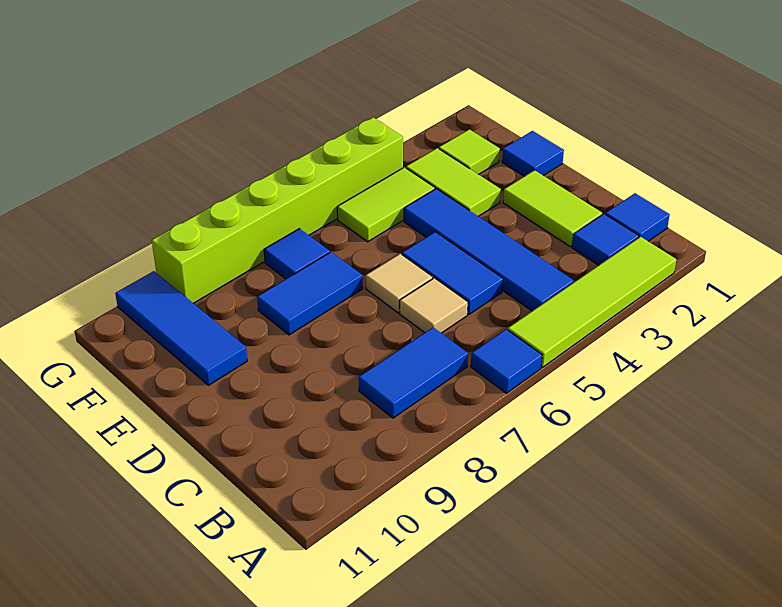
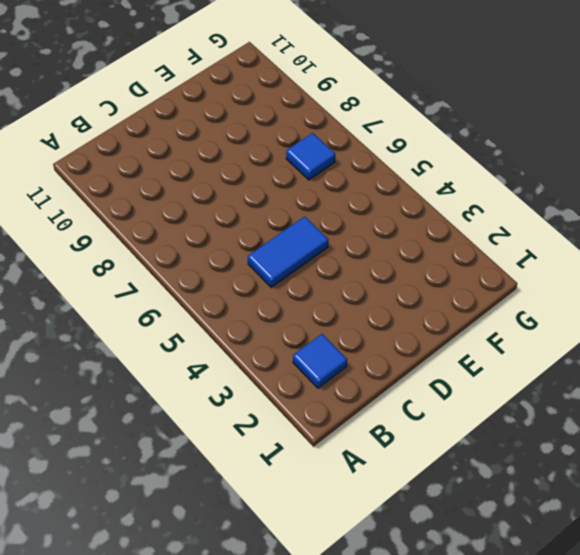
none -> lime tile A2:A5 level 1
none -> blue tile A6 level 1
none -> blue tile B1 level 1

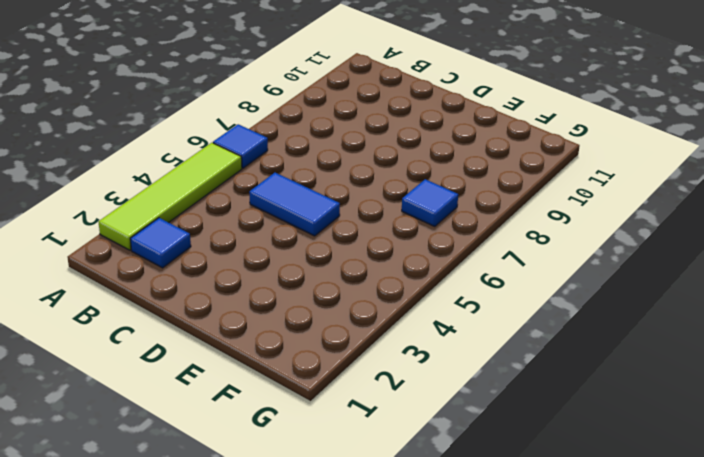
none -> blue tile B1 level 1
none -> blue tile B4:E4 level 1
none -> blue tile B7:B8 level 1

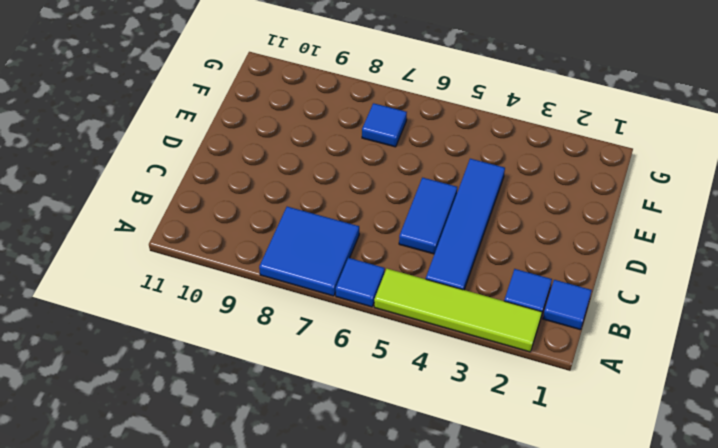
blue tile A7:B8 level 1 -> blue tile B7:B8 level 1
none -> lime tile C2:D2 level 1
none -> tan tile C6 level 1
none -> tan tile D6 level 1

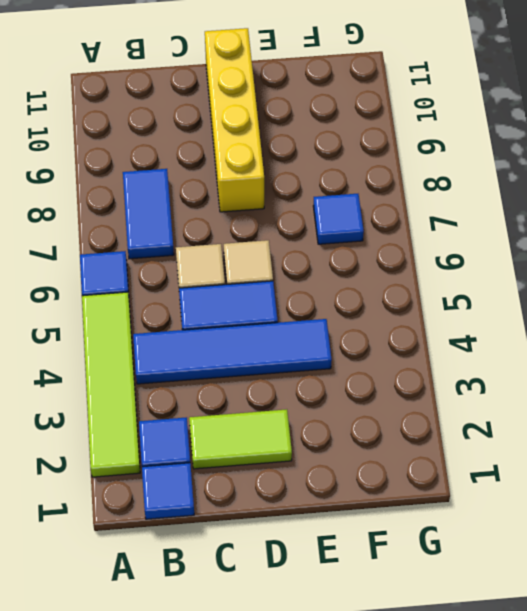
yellow brick D8:D11 level 1 -> none
none -> blue tile E1 level 1
none -> lime tile E3:F3 level 1
none -> blue tile E7:E8 level 1

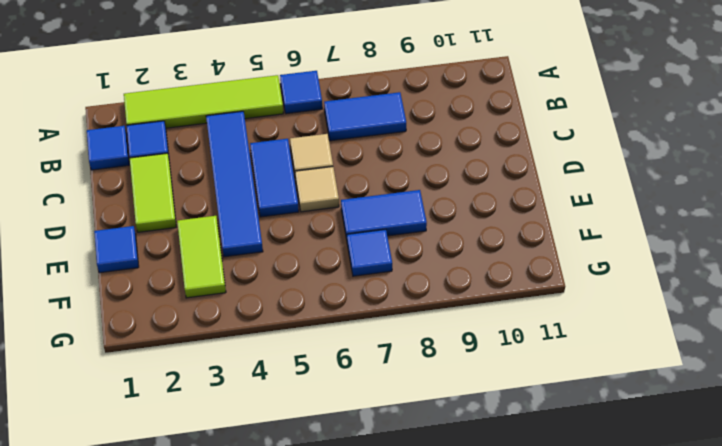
none -> blue tile E10:G10 level 1
none -> lime tile F2 level 1
none -> lime tile F4:F5 level 1

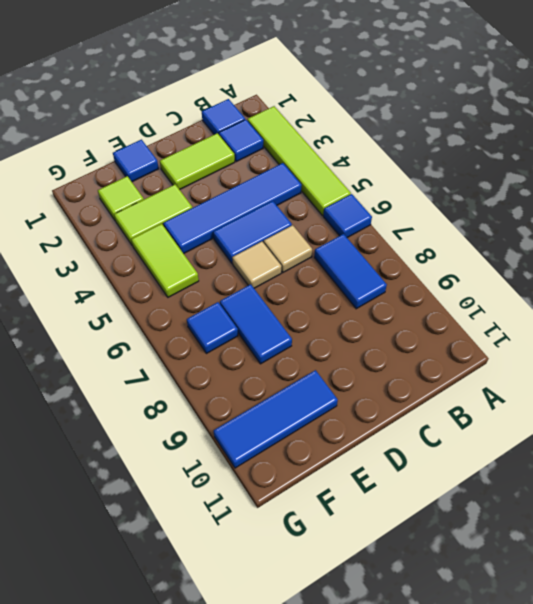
none -> lime brick G4:G9 level 1

